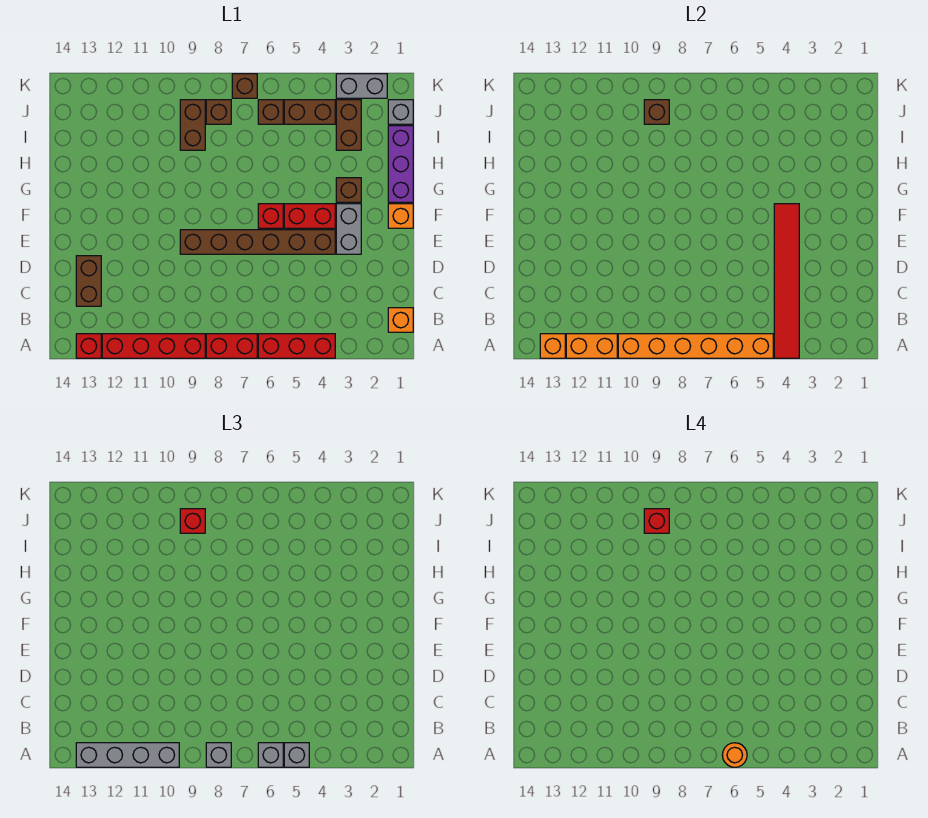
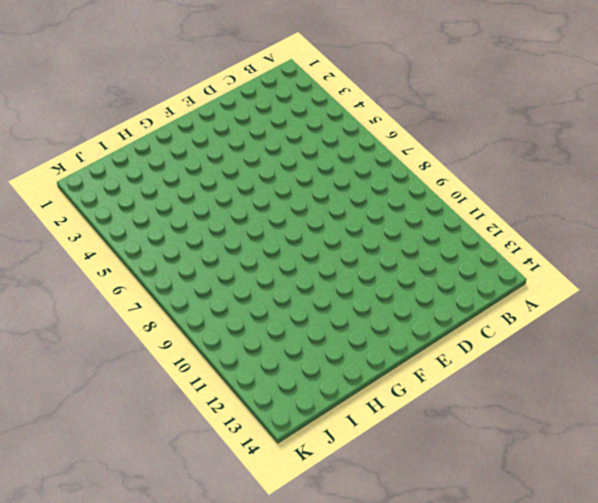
none -> red brick A4:A6 level 1
none -> red brick A7:A8 level 1
none -> red brick A9:A12 level 1
none -> red brick A13 level 1

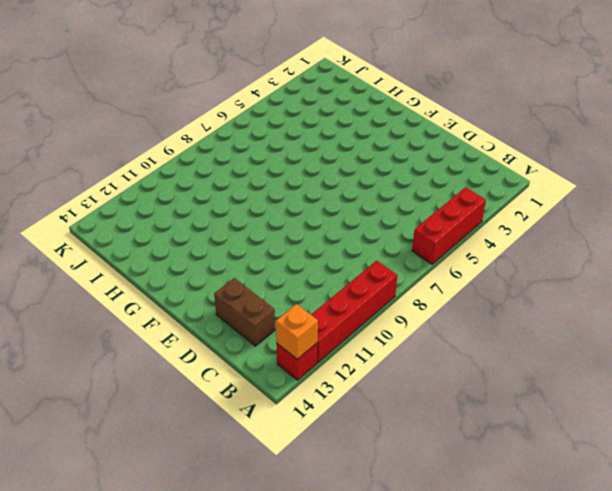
none -> red brick A7:A8 level 1
none -> orange brick B1 level 1
none -> grey brick E3:F3 level 1
none -> brown brick E4:E9 level 1

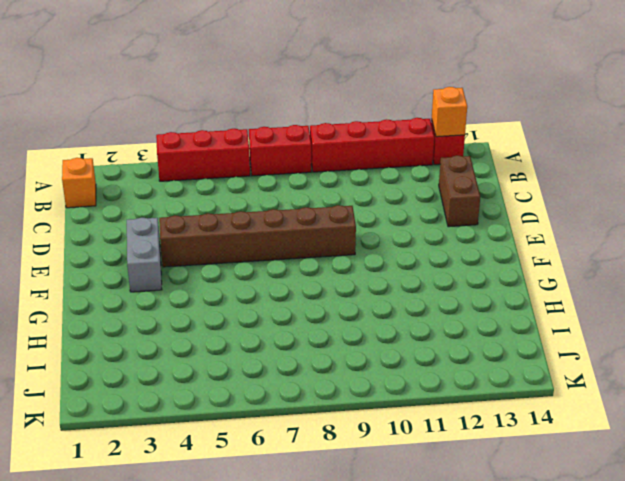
none -> orange brick F1 level 1
none -> red brick F4:F5 level 1
none -> red brick F6 level 1
none -> purple brick G1:I1 level 1

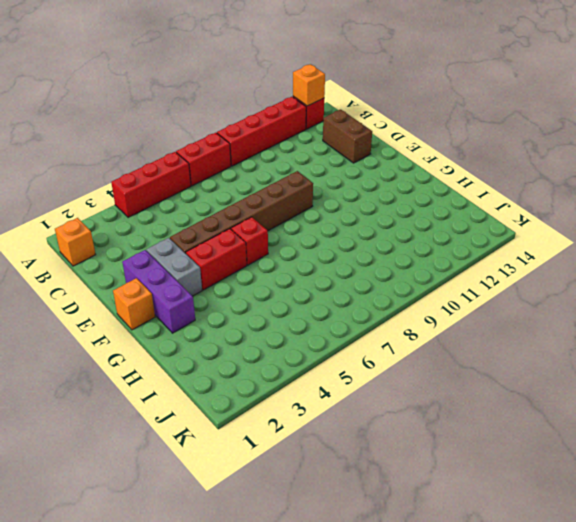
purple brick E2:G2 level 1 -> purple brick G1:I1 level 1
none -> brown brick G3 level 1
none -> brown brick I3:J3 level 1
none -> brown brick I9:J9 level 1
none -> grey brick J1 level 1

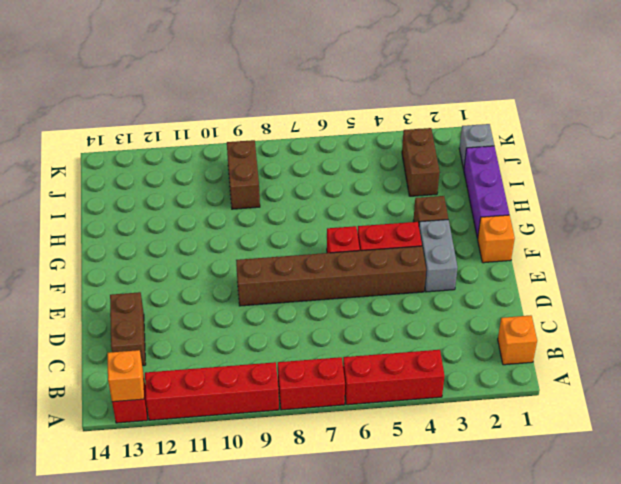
none -> brown brick J4:J5 level 1
none -> brown brick J6 level 1
none -> brown brick J8 level 1
none -> grey brick K2:K3 level 1

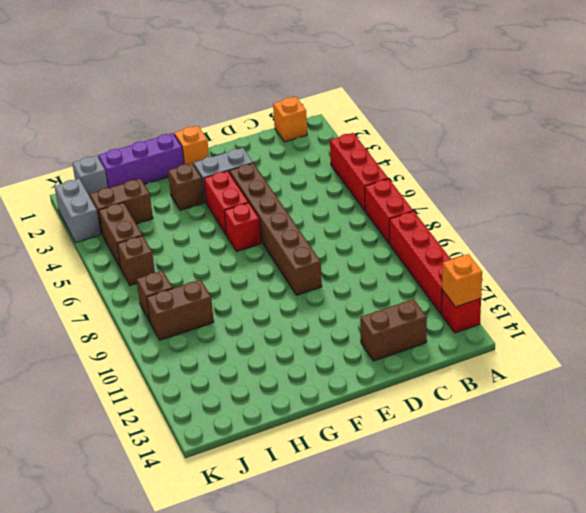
none -> brown brick K7 level 1
none -> red tile A4:F4 level 2
none -> orange brick A5:A10 level 2
none -> orange brick A11:A12 level 2

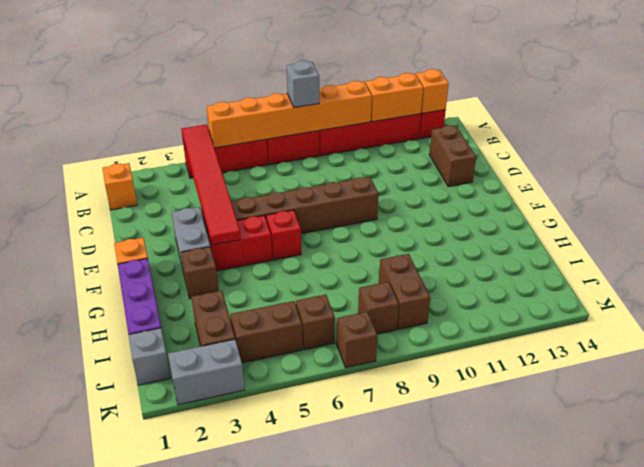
none -> brown brick J9 level 2
none -> grey brick A5 level 3
none -> grey brick A6 level 3
none -> grey brick A10:A13 level 3

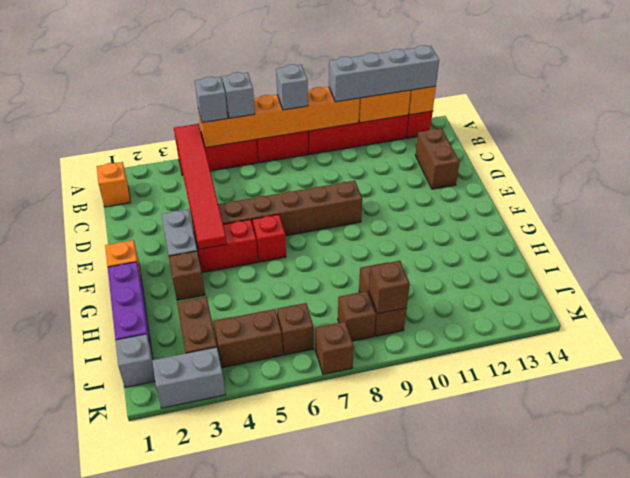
none -> red brick J9 level 3
none -> orange round brick A6 level 4
none -> red brick J9 level 4

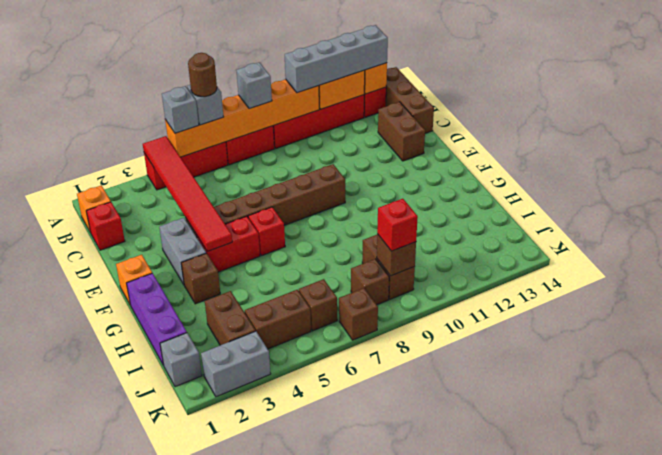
brown round brick A6 level 4 -> orange round brick A6 level 4
brown brick A14:C14 level 1 -> none
red brick C1 level 1 -> red brick J9 level 4

